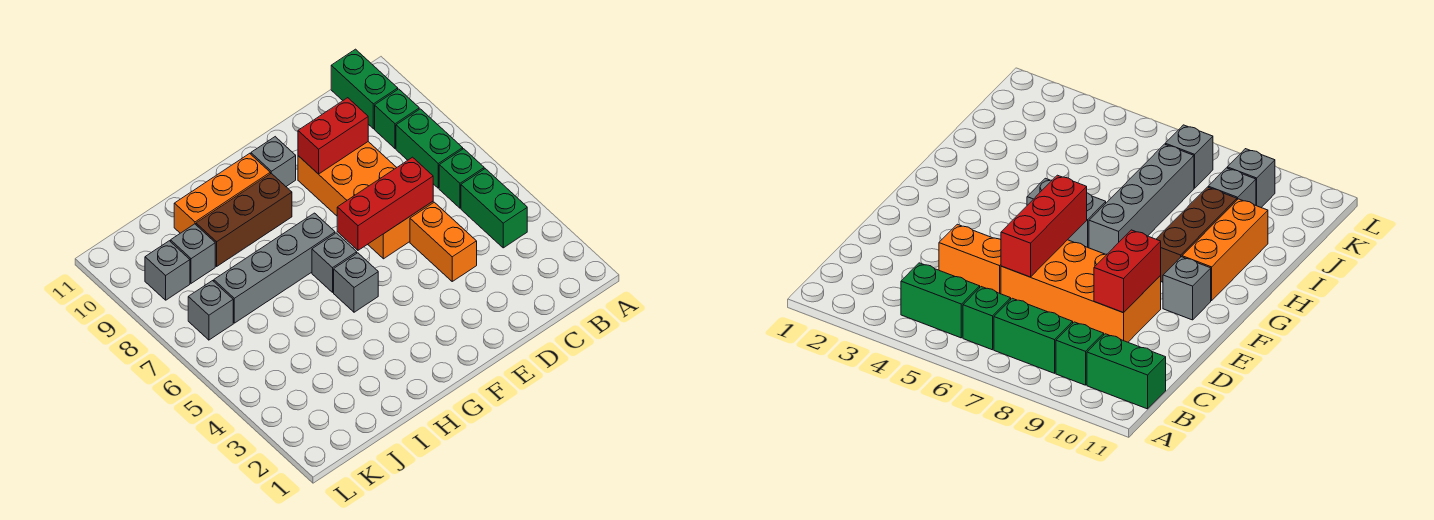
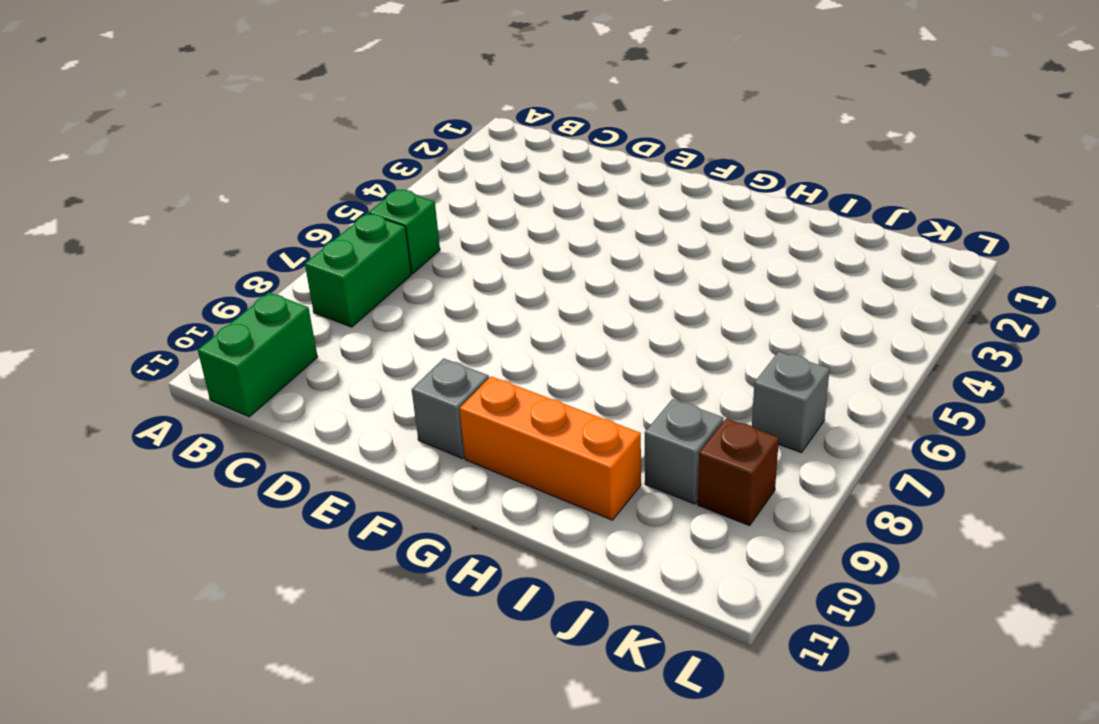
brown brick K9 level 1 -> grey brick K9 level 1
none -> green brick B4:B5 level 1
none -> green brick B9 level 1
none -> orange brick D4:D5 level 1

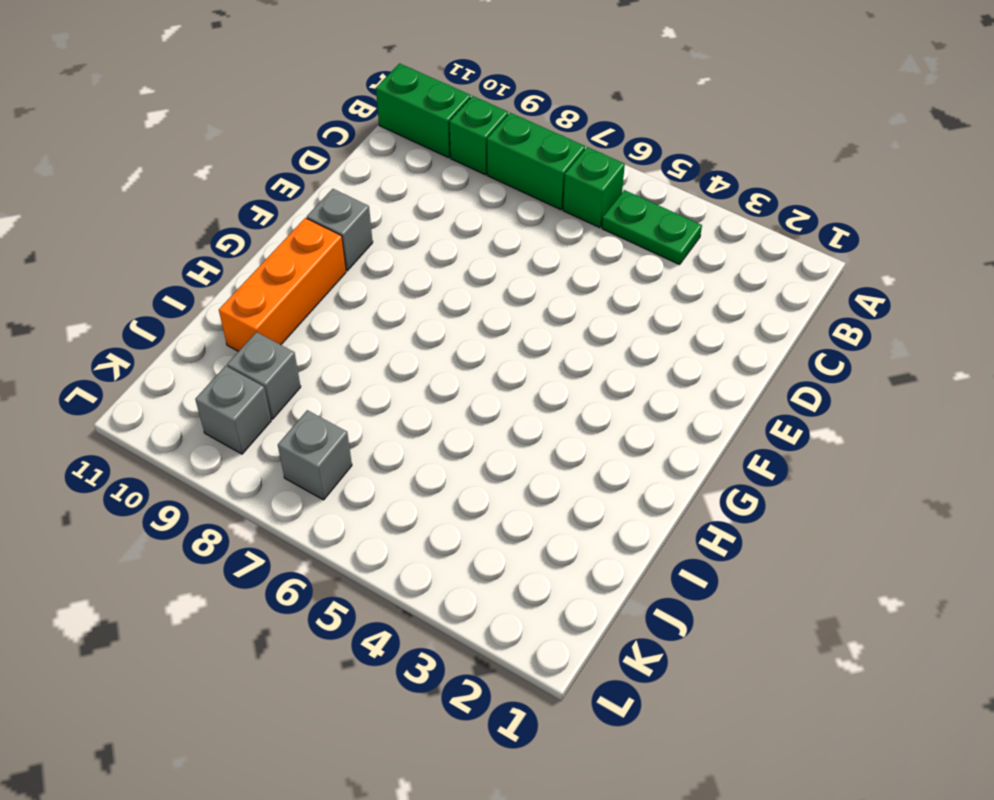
green plate B4:B5 level 1 -> green brick B4:B5 level 1
none -> orange brick D4:D5 level 1
none -> orange brick D6:E9 level 1
none -> grey brick G5 level 1

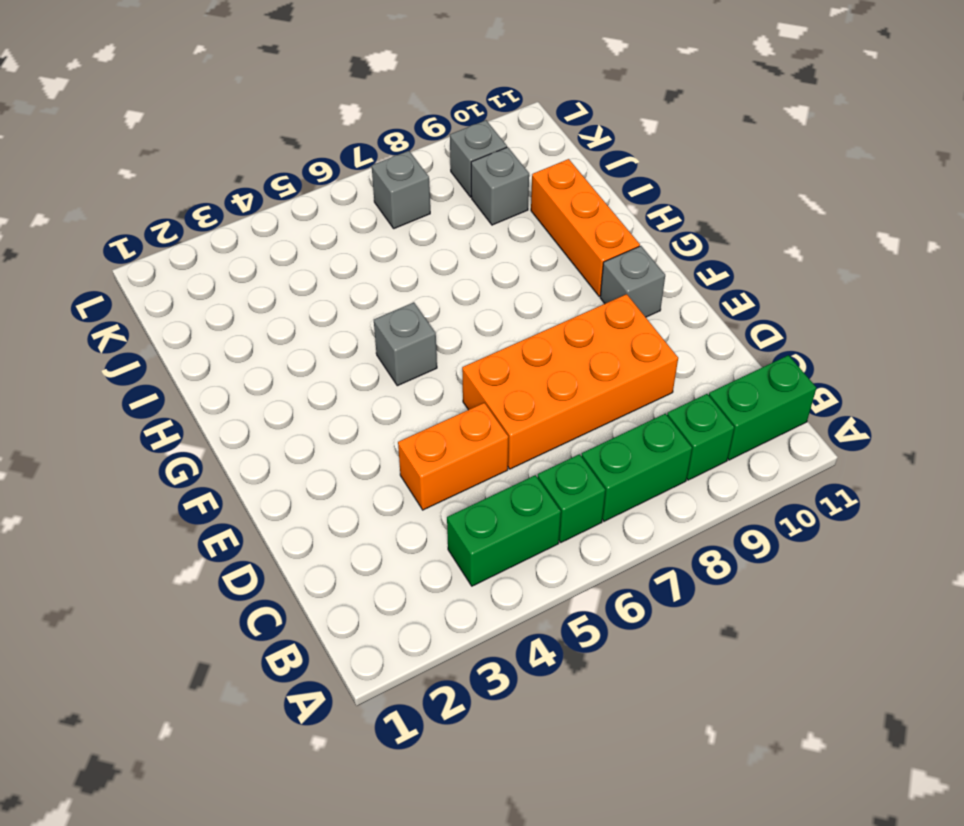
none -> grey brick G6 level 1
none -> grey brick G7:J7 level 1
none -> brown brick G9:I9 level 1

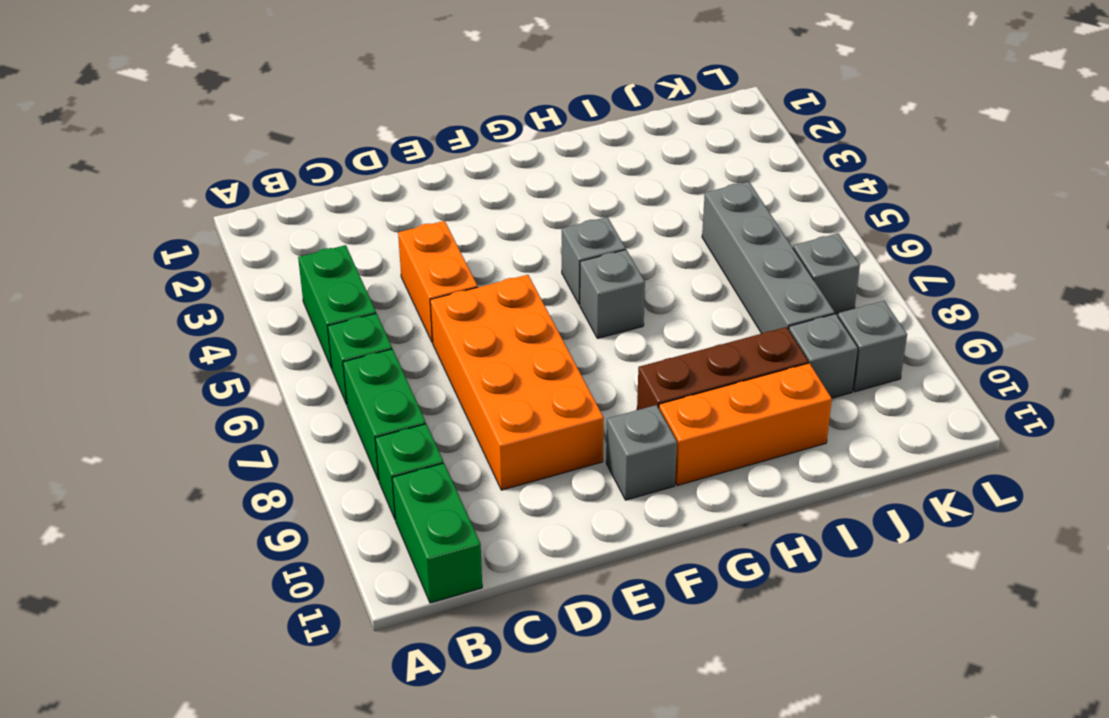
grey brick J5:J8 level 1 -> grey brick G7:J7 level 1
none -> red brick D6:F6 level 2
none -> red brick D9:E9 level 2

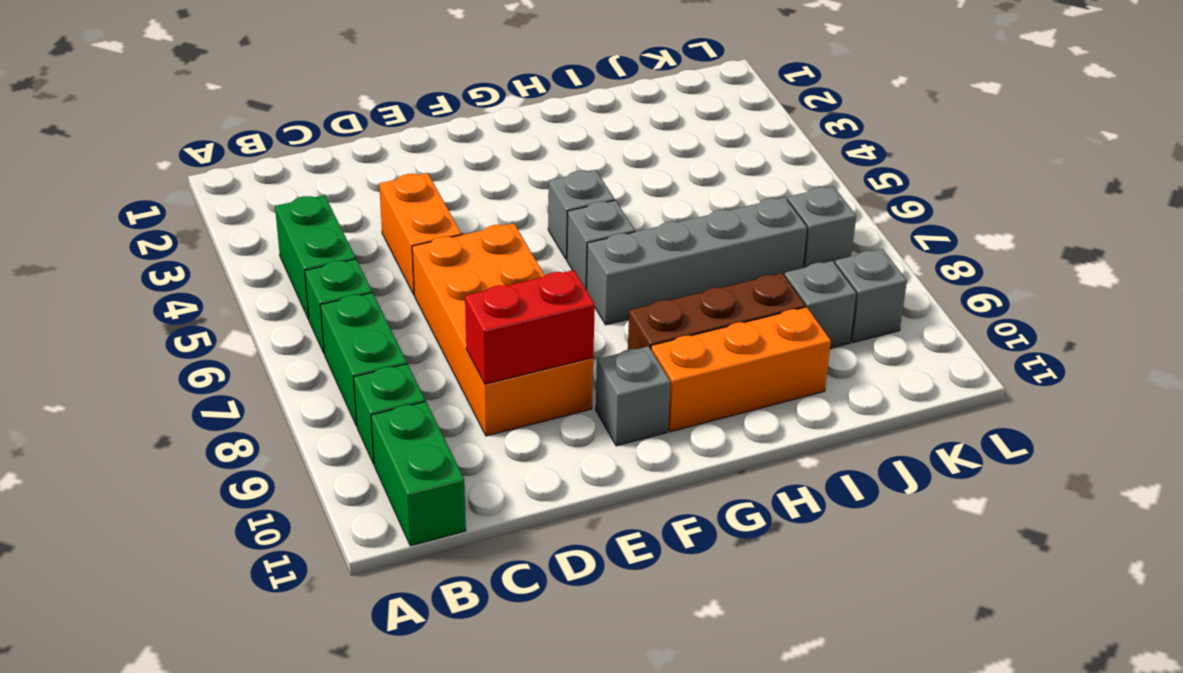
none -> red brick D6:F6 level 2

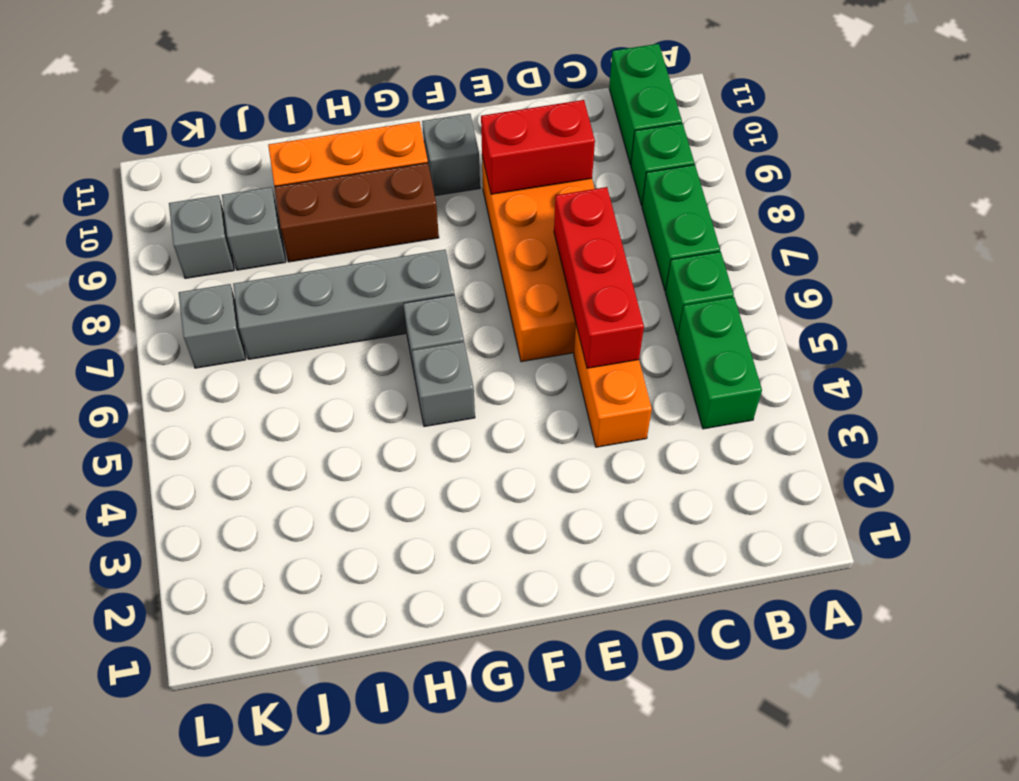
red brick D5:D7 level 2 -> red brick D6:F6 level 2

